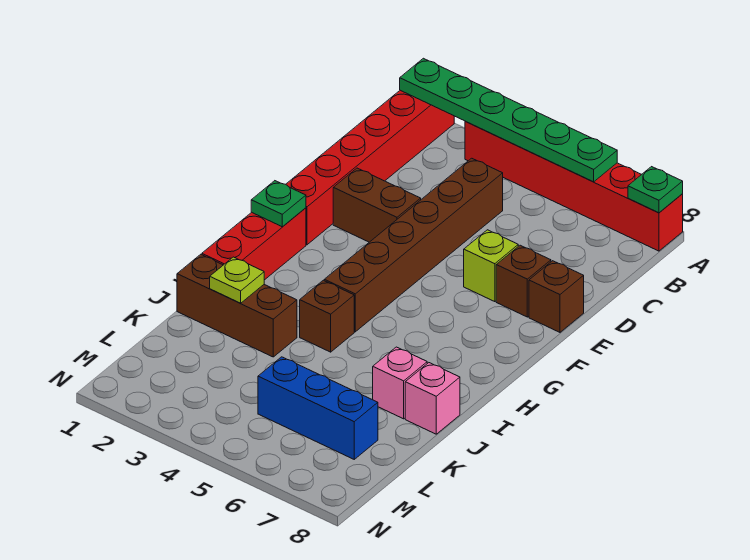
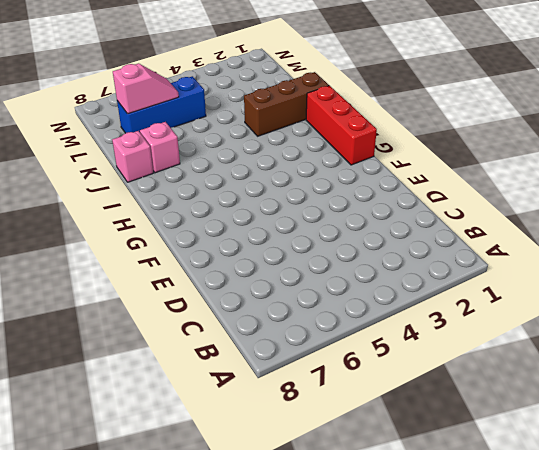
pink slope L6:L7 level 2 top 7 -> none
none -> red brick A1:F1 level 1
none -> red brick A3:A8 level 1
none -> brown brick C4:H4 level 1

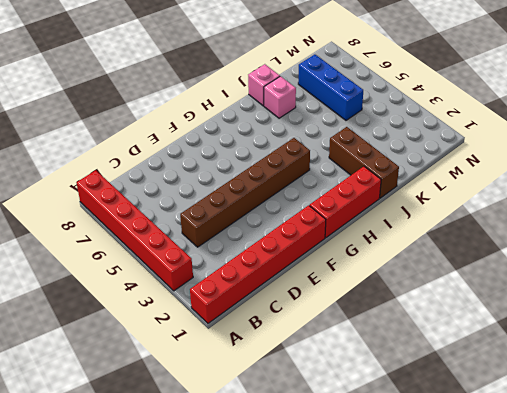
none -> brown brick E2:E3 level 1
none -> lime brick E6 level 1
none -> brown brick E7 level 1

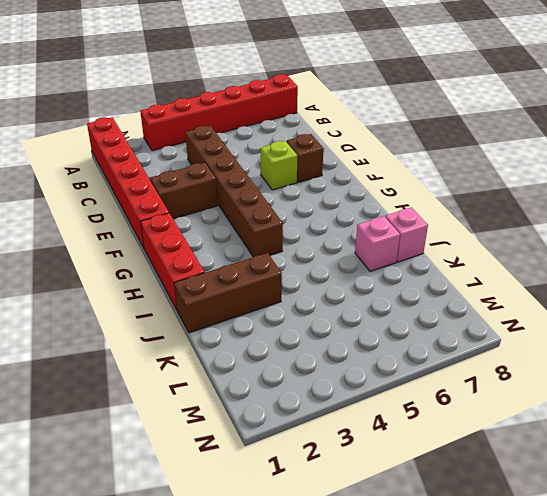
none -> brown brick E8 level 1
none -> brown brick I4 level 1
none -> blue brick L5:L7 level 1

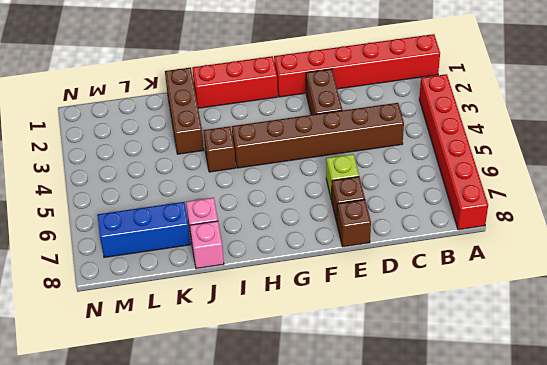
blue brick K7:M7 level 1 -> blue brick L5:L7 level 1
none -> green plate A1:A6 level 2
none -> green plate A8 level 2
none -> green plate G1 level 2

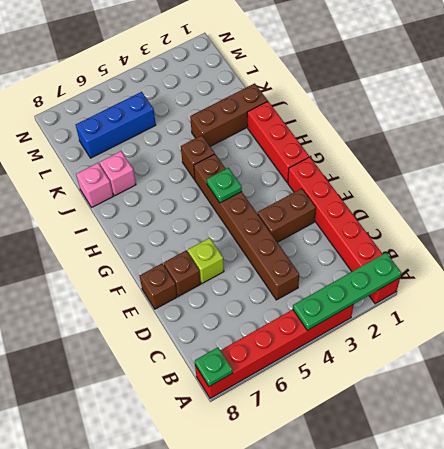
green plate A1:A4 level 2 -> green plate A1:A6 level 2
green plate G4 level 2 -> green plate G1 level 2
none -> lime plate J2 level 2

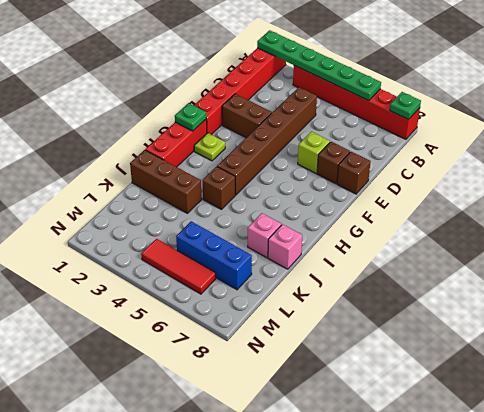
lime plate G2 level 1 -> lime plate J2 level 2
red tile M4:M6 level 1 -> none

